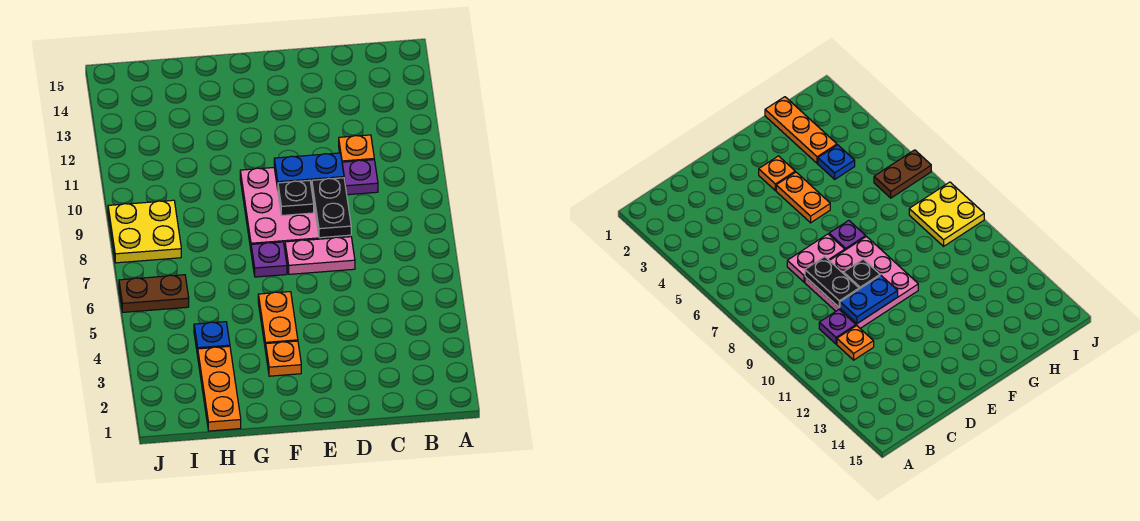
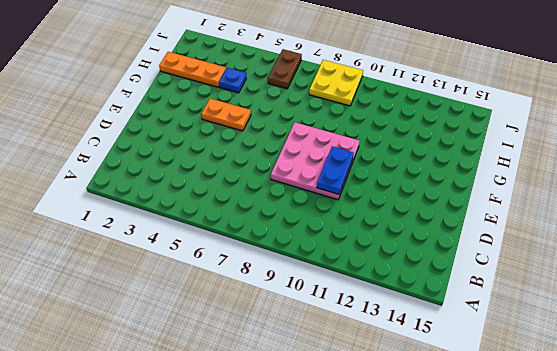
none -> purple plate C10 level 1
none -> orange plate C11 level 1
none -> pink plate D7:E7 level 1

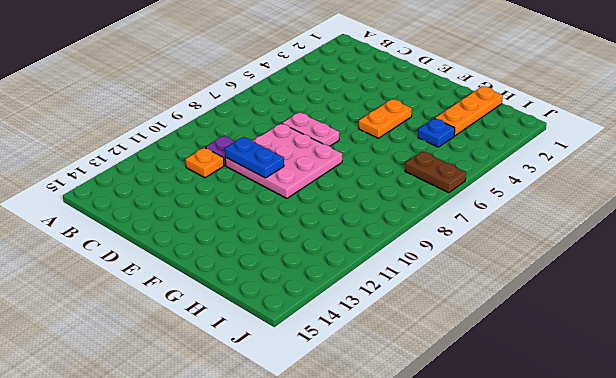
none -> orange plate F3 level 1
none -> purple plate F7 level 1
none -> yellow plate I8:J9 level 1

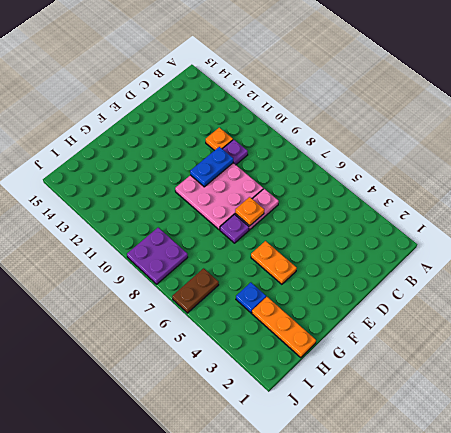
orange plate E7 level 2 -> orange plate F3 level 1
purple plate I8:J9 level 1 -> yellow plate I8:J9 level 1
none -> black plate D8:D9 level 2
none -> black plate E9 level 2

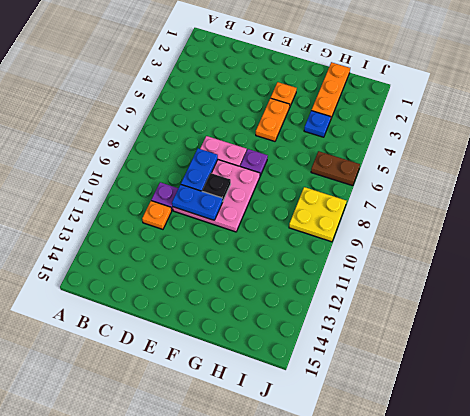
blue plate D8:D9 level 2 -> black plate D8:D9 level 2

